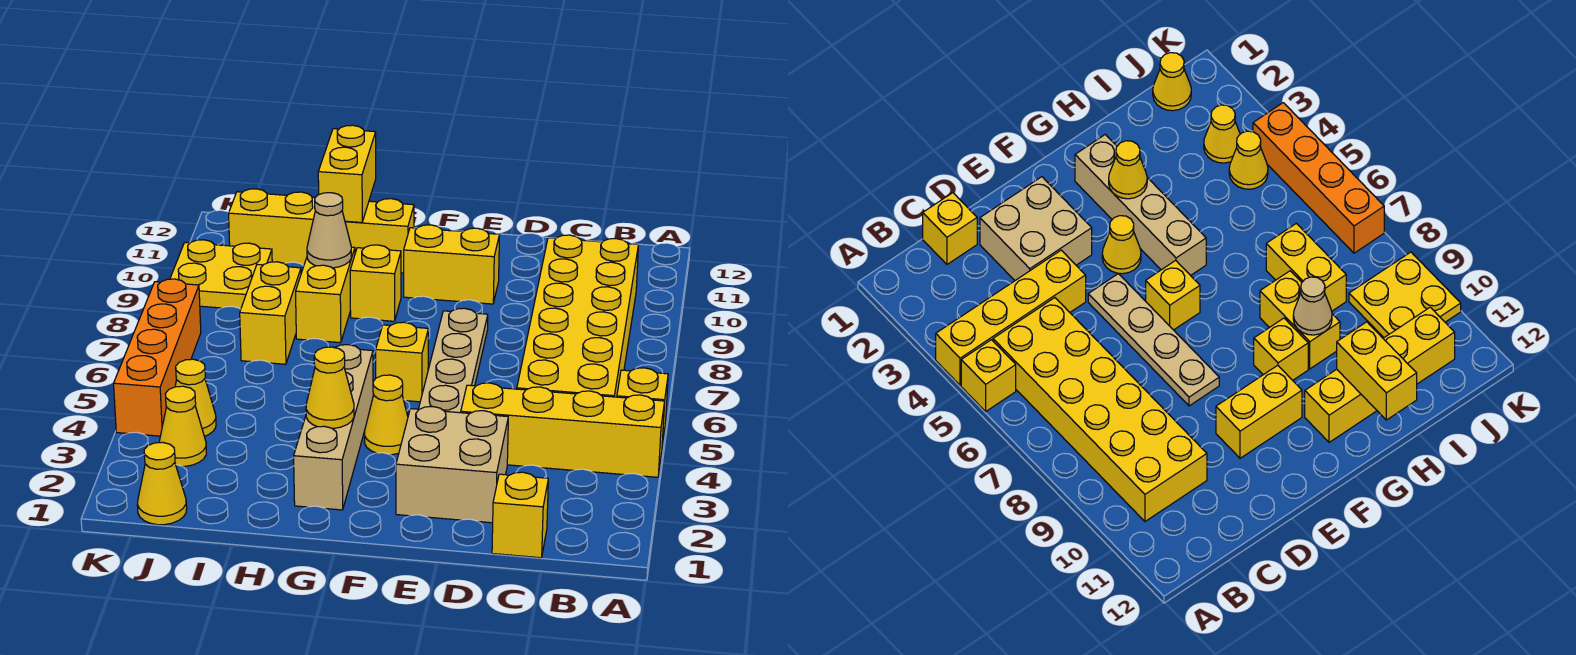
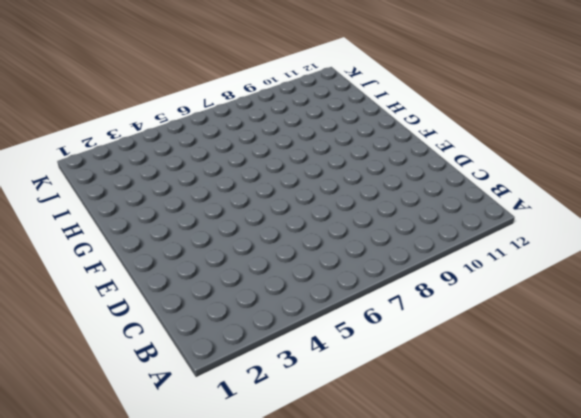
none -> yellow brick A4:D4 level 1
none -> yellow brick A5 level 1
none -> yellow brick B5:C10 level 1

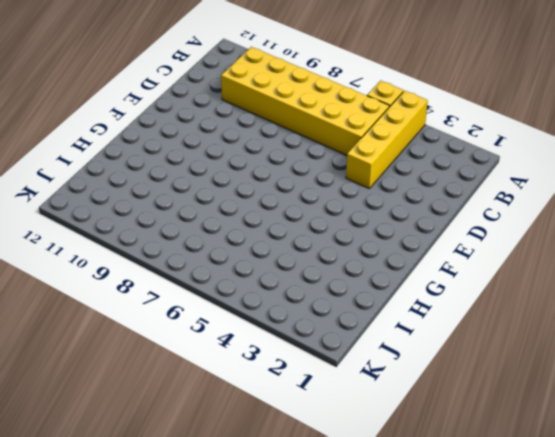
none -> yellow brick C1 level 1
none -> tan brick D2:E3 level 1
none -> tan plate E5:E8 level 1

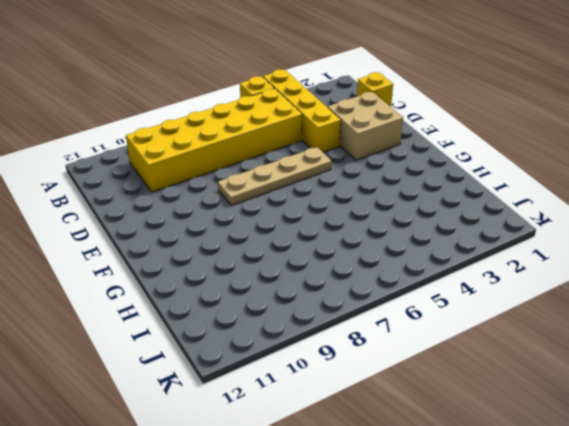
none -> yellow brick E10:F10 level 1
none -> yellow cone F4 level 1
none -> yellow brick F6 level 1

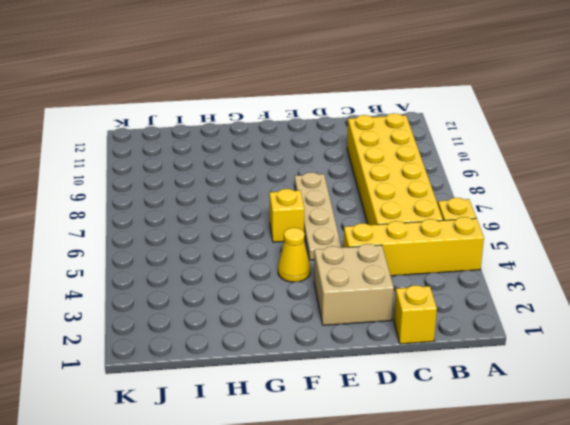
none -> yellow brick E10:F10 level 1
none -> tan brick G2:G5 level 1
none -> yellow brick G9 level 1

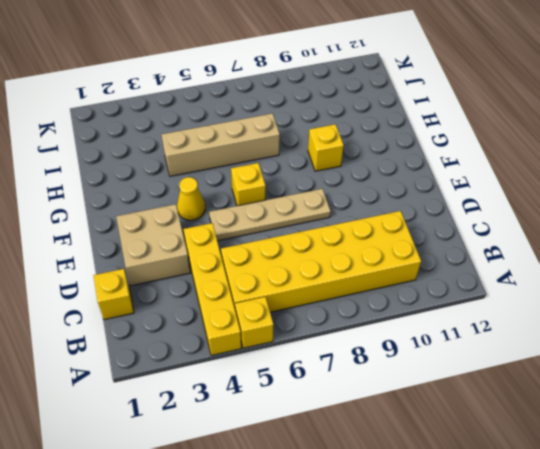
tan brick H4:H7 level 1 -> tan brick G2:G5 level 1
none -> yellow brick E10:F10 level 1
none -> yellow brick G11:J11 level 1
none -> yellow brick H8:H9 level 1

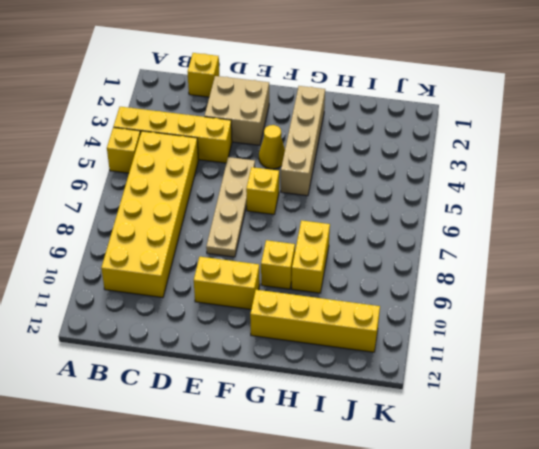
none -> yellow brick I7:I8 level 1
none -> yellow cone J1 level 1
none -> yellow cone J3 level 1

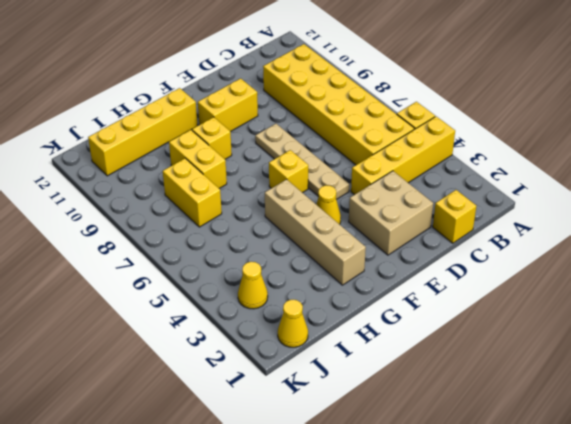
none -> yellow cone J4 level 1
none -> yellow plate J9:K10 level 1
none -> orange brick K4:K7 level 1

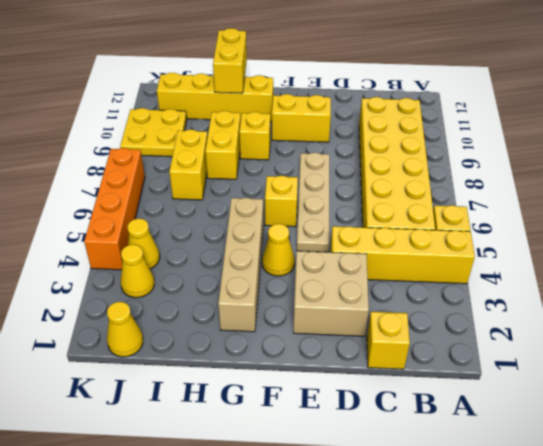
none -> yellow cone G3 level 2
none -> tan cone H9 level 2

